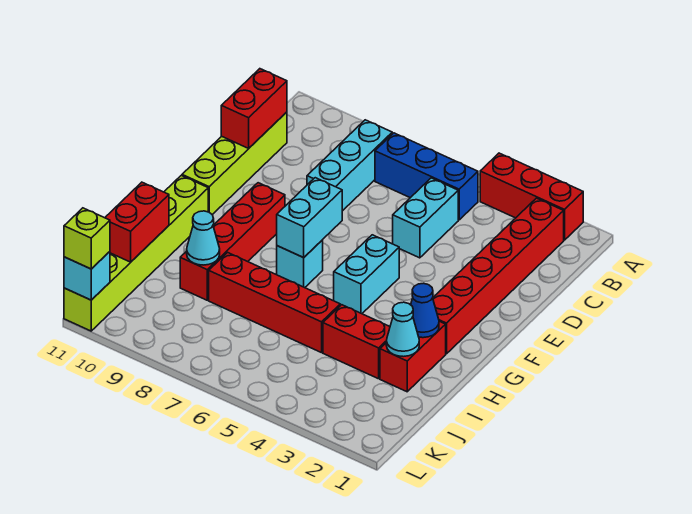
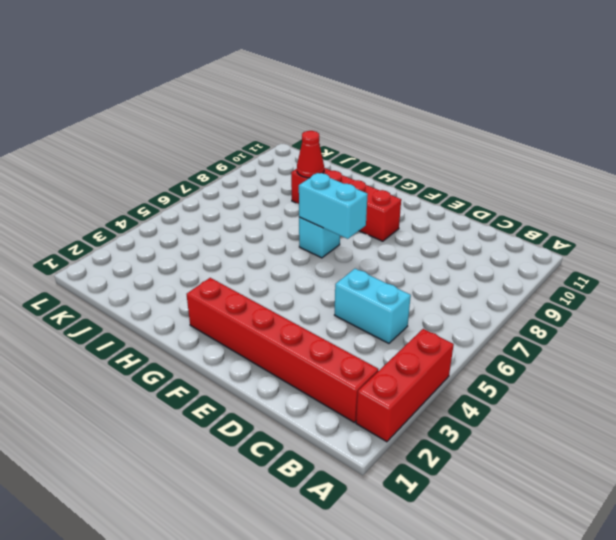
red cone I9 level 2 -> cyan cone I9 level 2
none -> blue brick B5:B7 level 1
none -> cyan brick B8:D8 level 1
none -> lime brick C11:F11 level 1

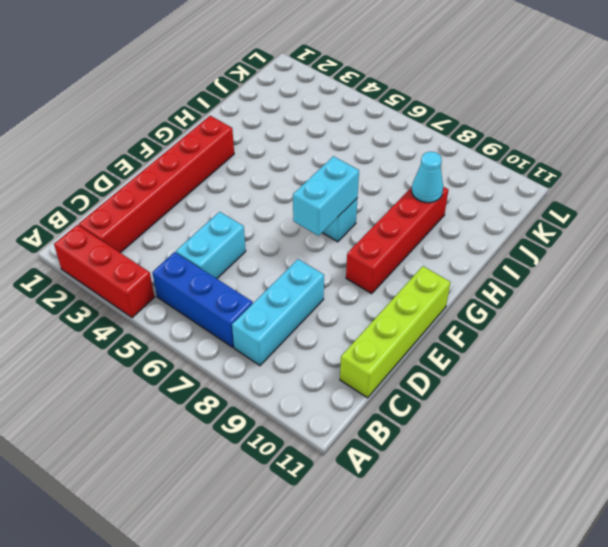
none -> cyan brick F5:G5 level 1
none -> lime brick G11:L11 level 1
none -> red brick H2:I2 level 1

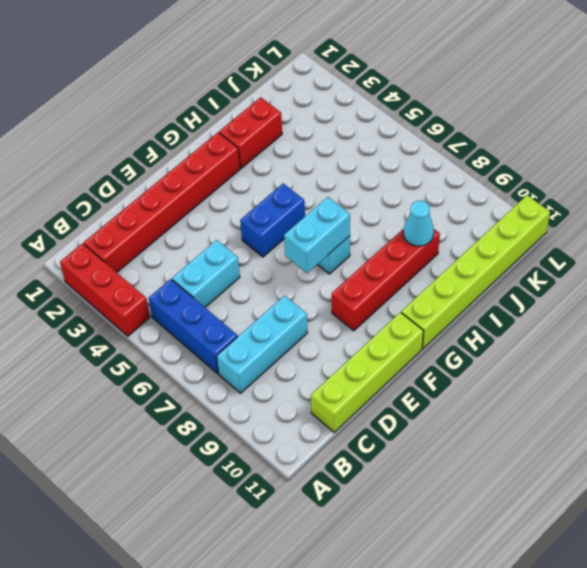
blue brick F5:G5 level 1 -> cyan brick F5:G5 level 1
none -> red brick I3:I4 level 1
none -> red brick I5:I8 level 1
none -> red brick C11:D11 level 2

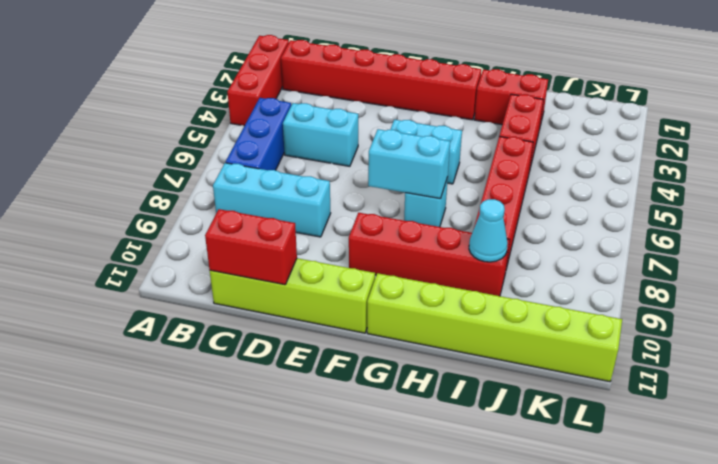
none -> blue cone H2 level 2
none -> cyan cone I2 level 2
none -> red brick I11:J11 level 2

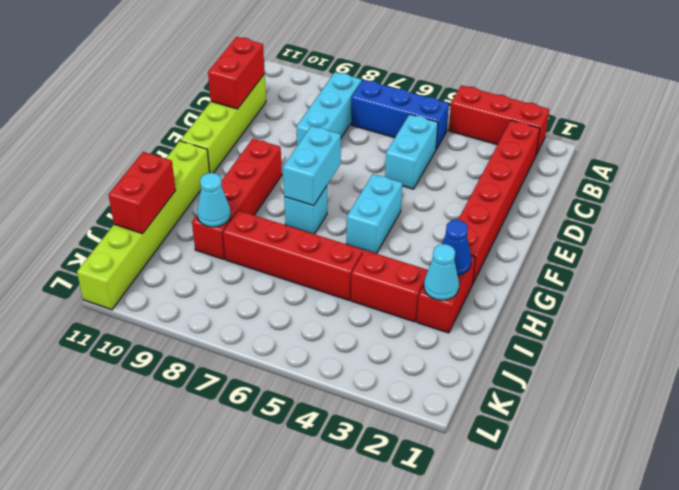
none -> cyan brick L11 level 2
none -> lime brick L11 level 3

